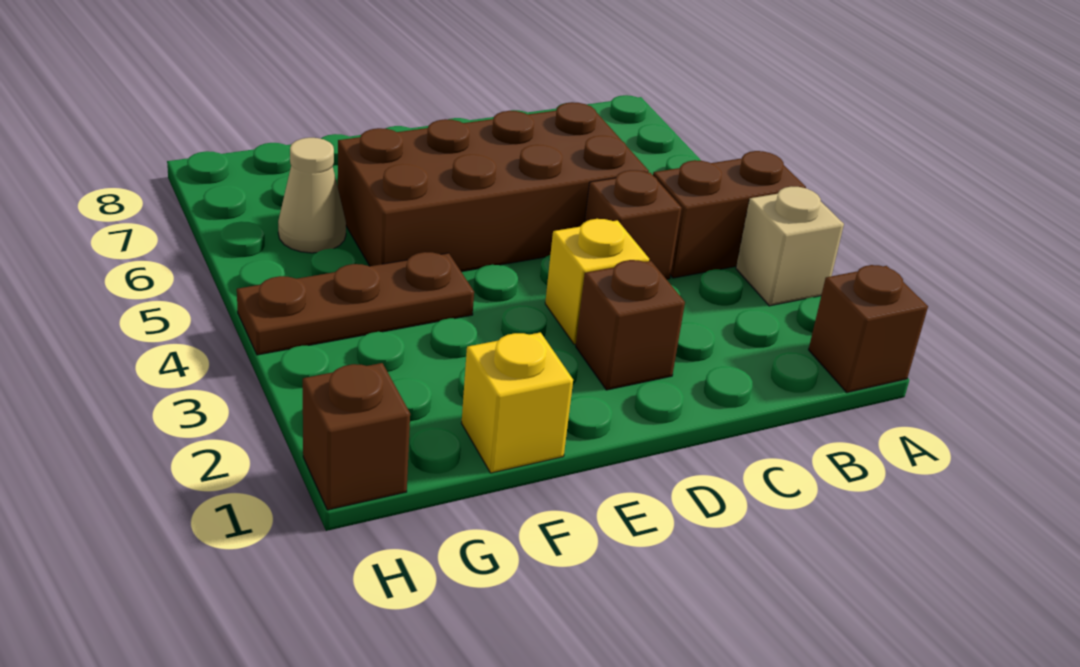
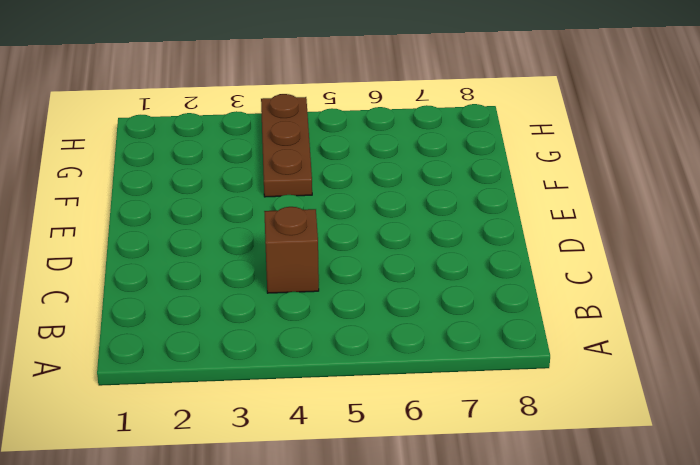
none -> brown brick A1 level 1
none -> tan brick A3 level 1

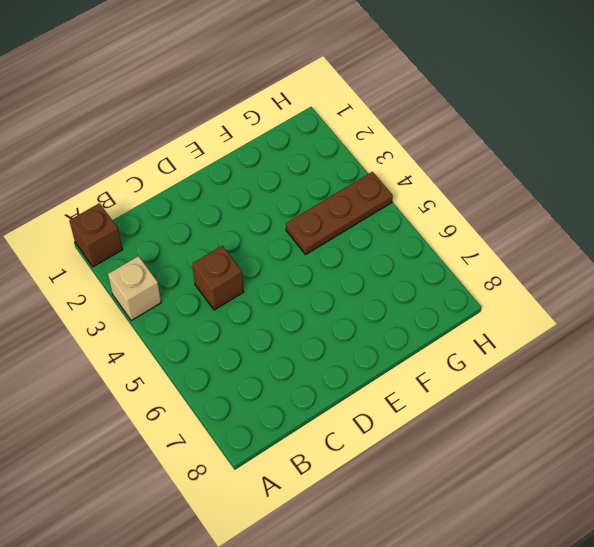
none -> brown brick A4:B4 level 1
none -> brown brick C5:F6 level 1

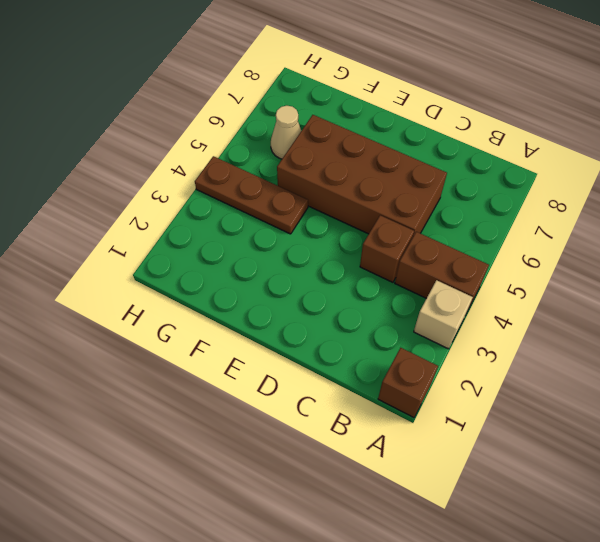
none -> brown brick D2 level 1
none -> yellow brick D3 level 1

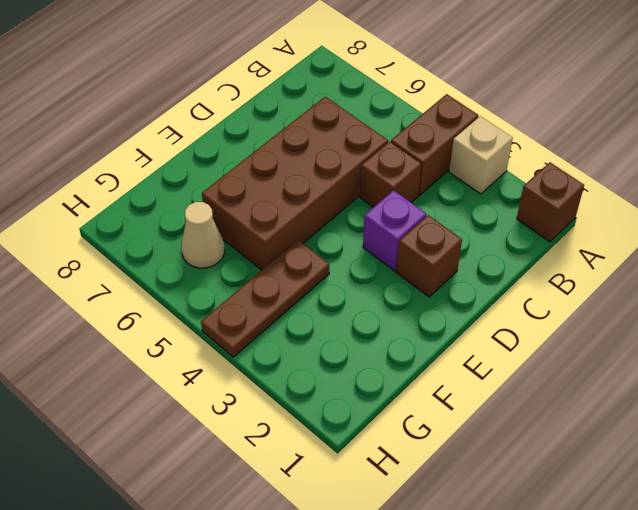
purple brick D3 level 1 -> yellow brick D3 level 1
none -> yellow brick F1 level 1
none -> brown brick H1 level 1

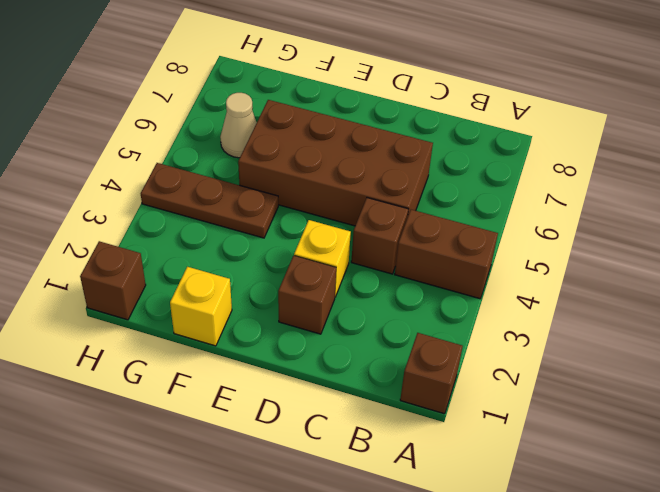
none -> tan brick A3 level 1

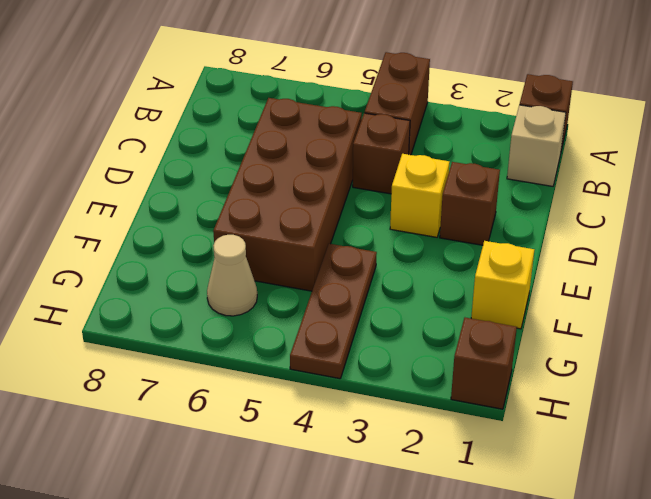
tan brick B1 level 1 -> tan brick A3 level 1

